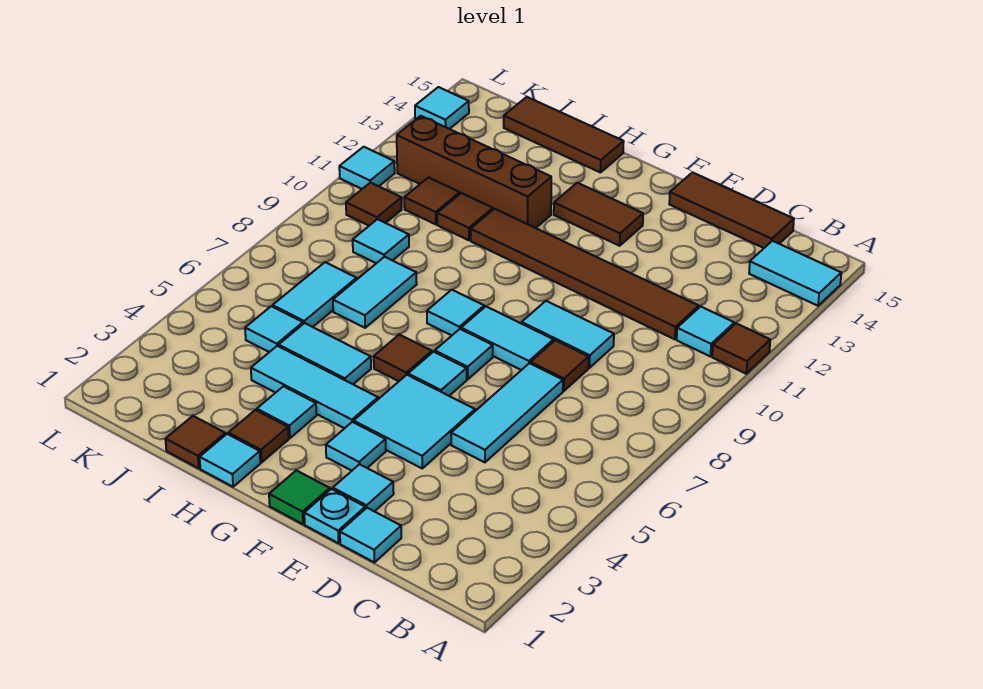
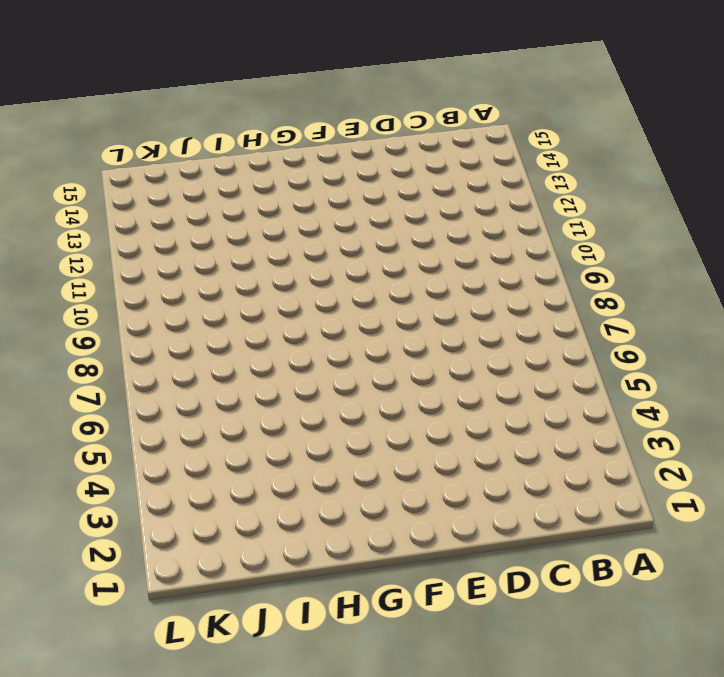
none -> brown tile A11 level 1
none -> cyan tile A14:B14 level 1
none -> cyan tile B11 level 1
none -> brown tile C11:H11 level 1

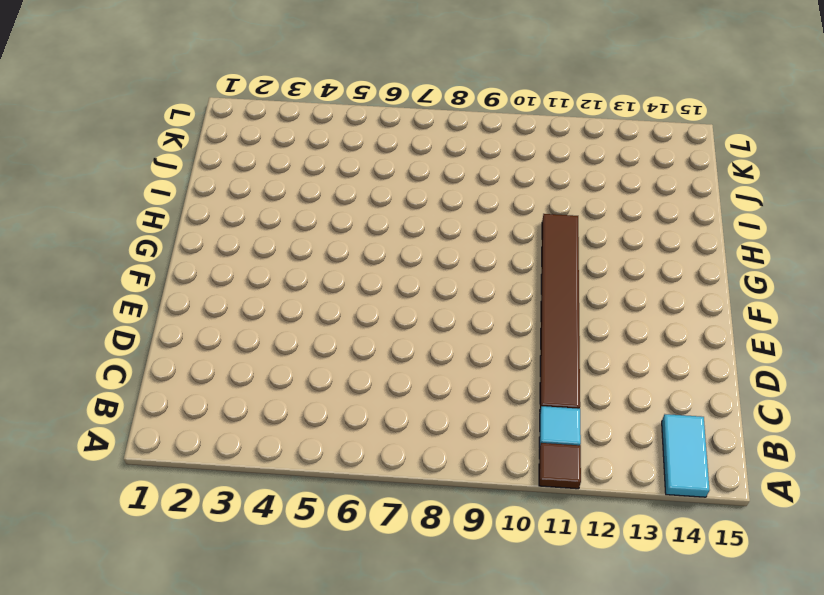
none -> brown tile C15:E15 level 1
none -> cyan tile D1 level 1
none -> cyan tile D5:D7 level 1
none -> brown tile D8 level 1

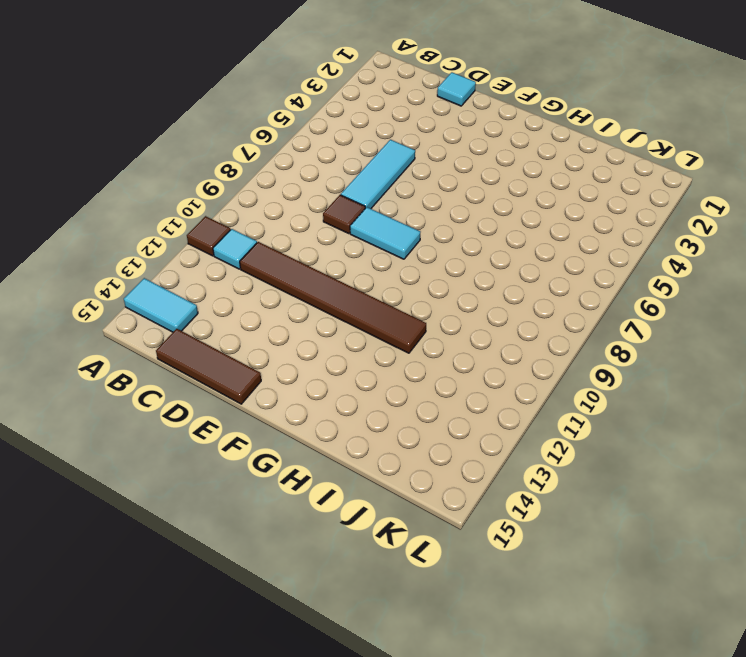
none -> cyan tile D9:E9 level 1
none -> cyan plate E1 level 1
none -> cyan tile E2 level 1
none -> cyan tile E4:F5 level 1

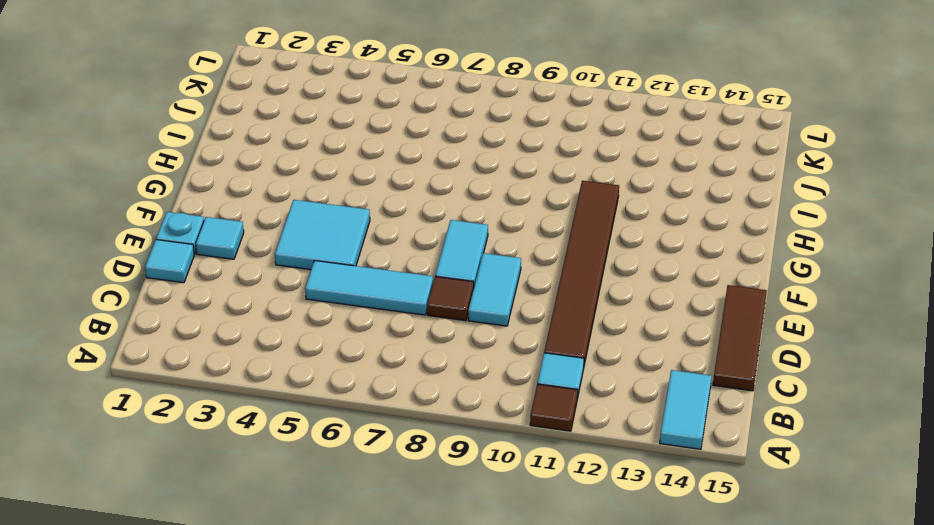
none -> green tile F1 level 1
none -> cyan tile F3 level 1
none -> cyan tile F6 level 1
none -> cyan tile F7 level 1

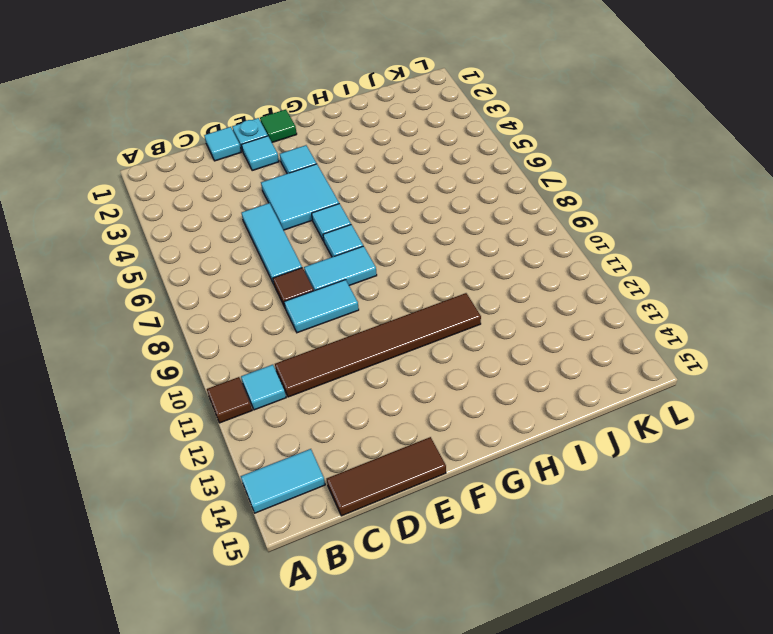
none -> brown tile F13:G13 level 1
none -> cyan tile G4:I4 level 1
none -> brown tile G6 level 1
none -> cyan tile G8 level 1

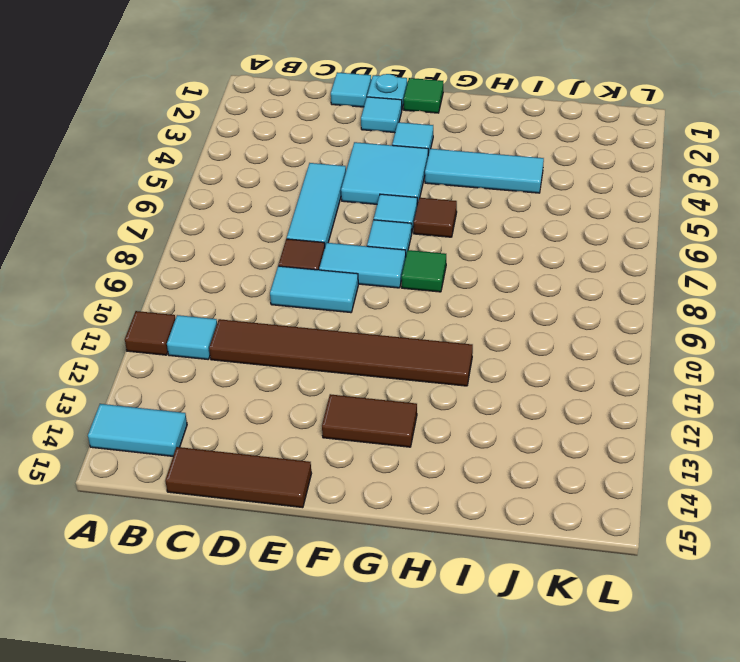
green tile G8 level 1 -> cyan tile G8 level 1
none -> cyan tile H1 level 1
none -> brown tile H2 level 1
none -> cyan tile H3 level 1
none -> cyan tile H5:I5 level 1

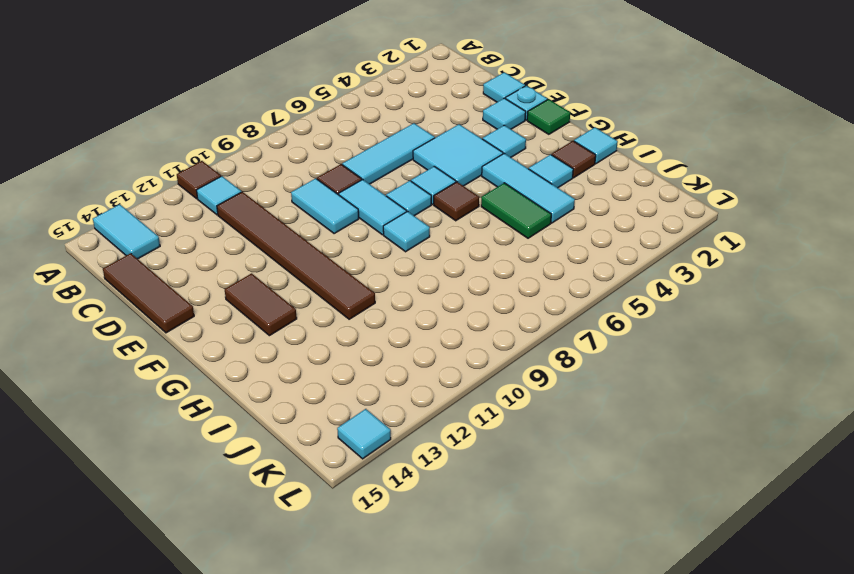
green tile H5:I5 level 1 -> cyan tile H5:I5 level 1
none -> brown brick H12:K12 level 1
none -> brown tile H15:J15 level 1
none -> brown tile I1 level 1
none -> cyan tile I7:I8 level 1

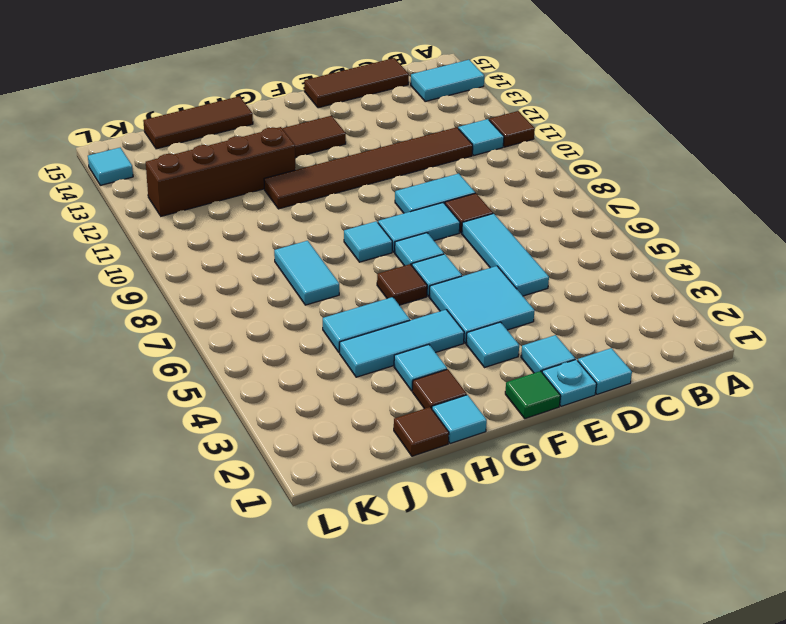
none -> brown tile I11 level 1
none -> cyan tile J5 level 1
none -> cyan tile J6:J7 level 1
none -> cyan tile J9 level 1

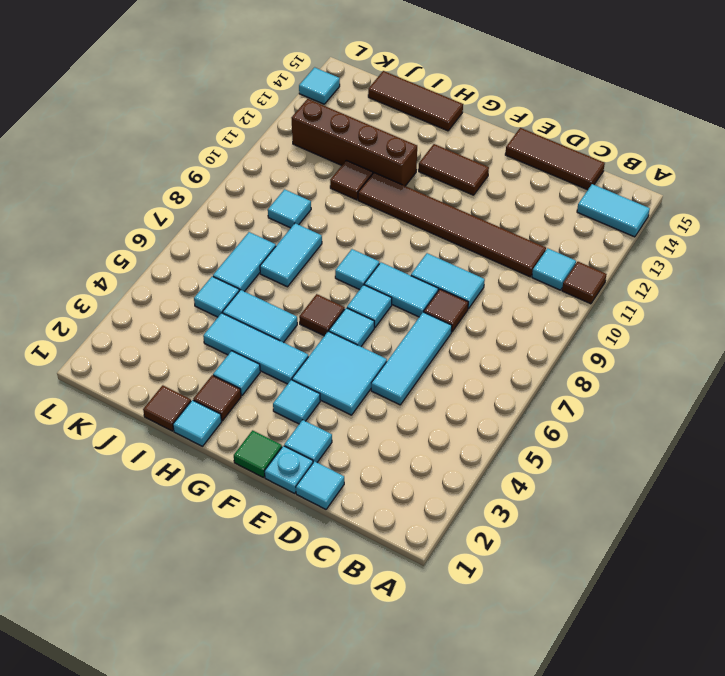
none -> brown tile J11 level 1
none -> brown tile K10 level 1
none -> cyan tile L11 level 1

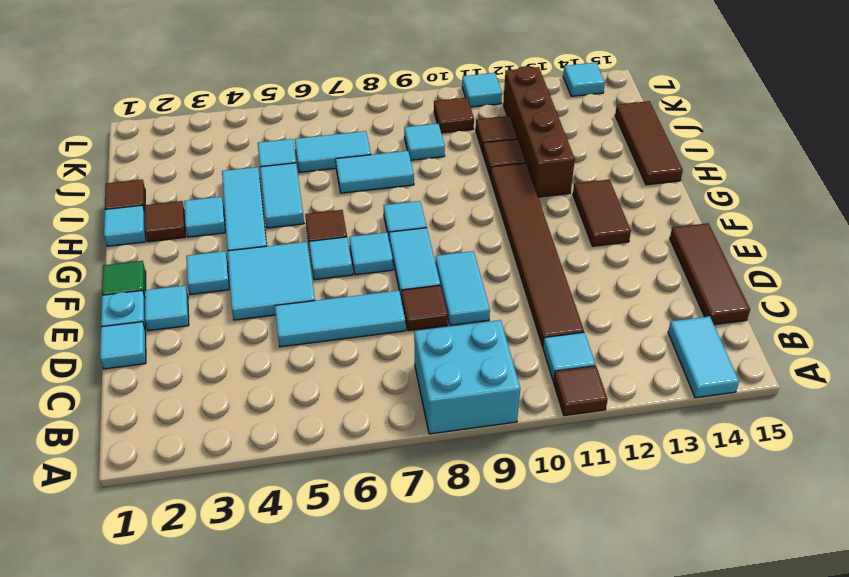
cyan brick A8:B9 level 1 -> none

